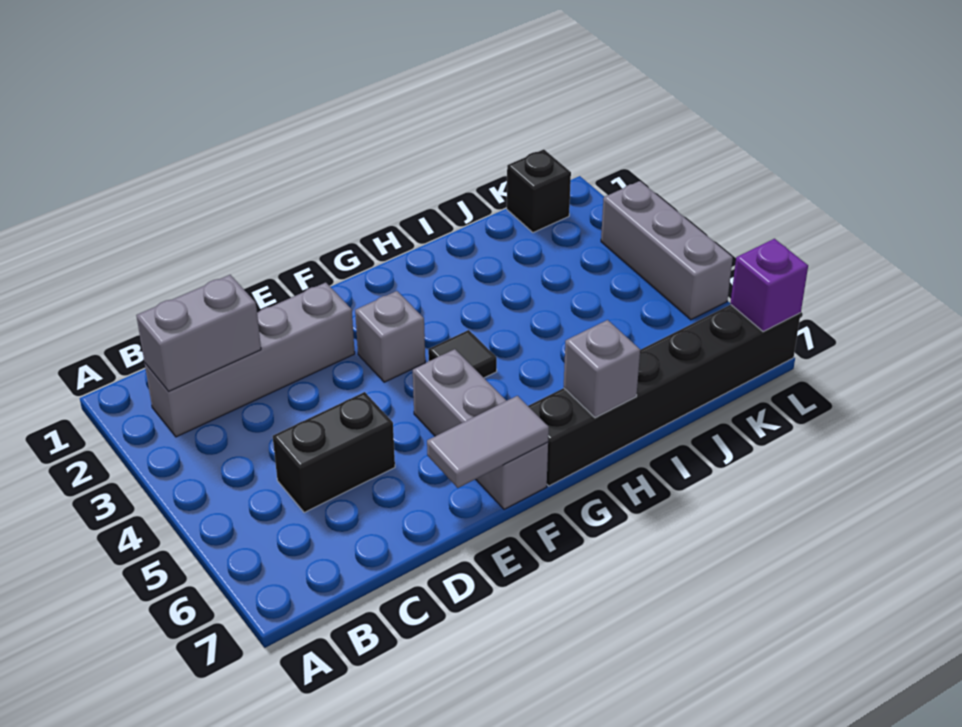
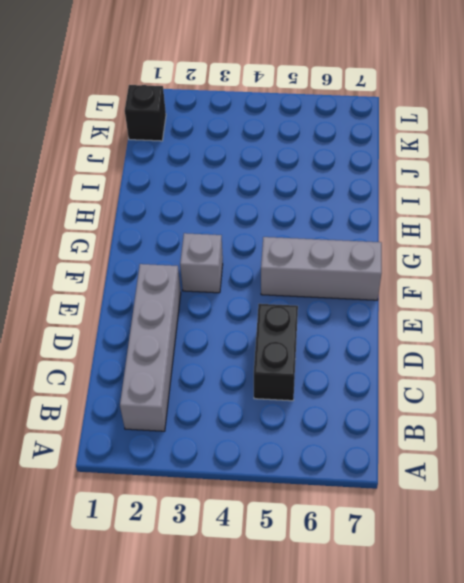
none -> black tile G4 level 1
none -> black brick G7:L7 level 1
none -> grey brick L3:L5 level 1

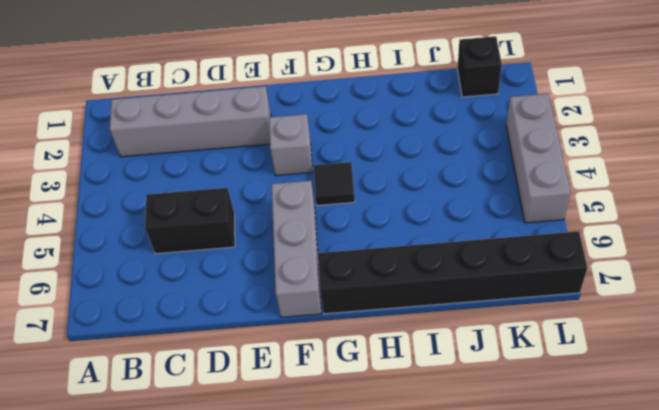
none -> grey brick B2:C2 level 2
none -> grey tile E7:F7 level 2
none -> grey brick H7 level 2

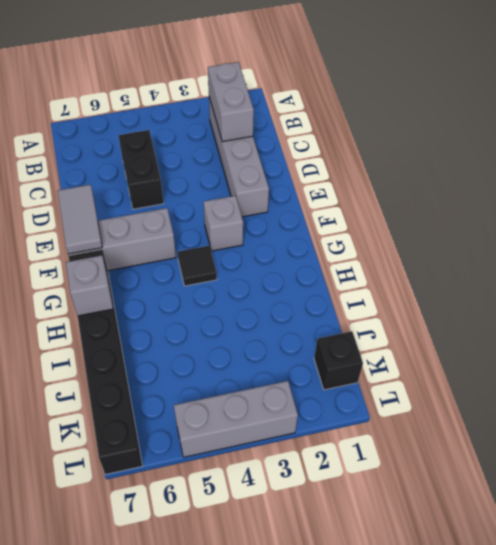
none -> purple brick L7 level 2

